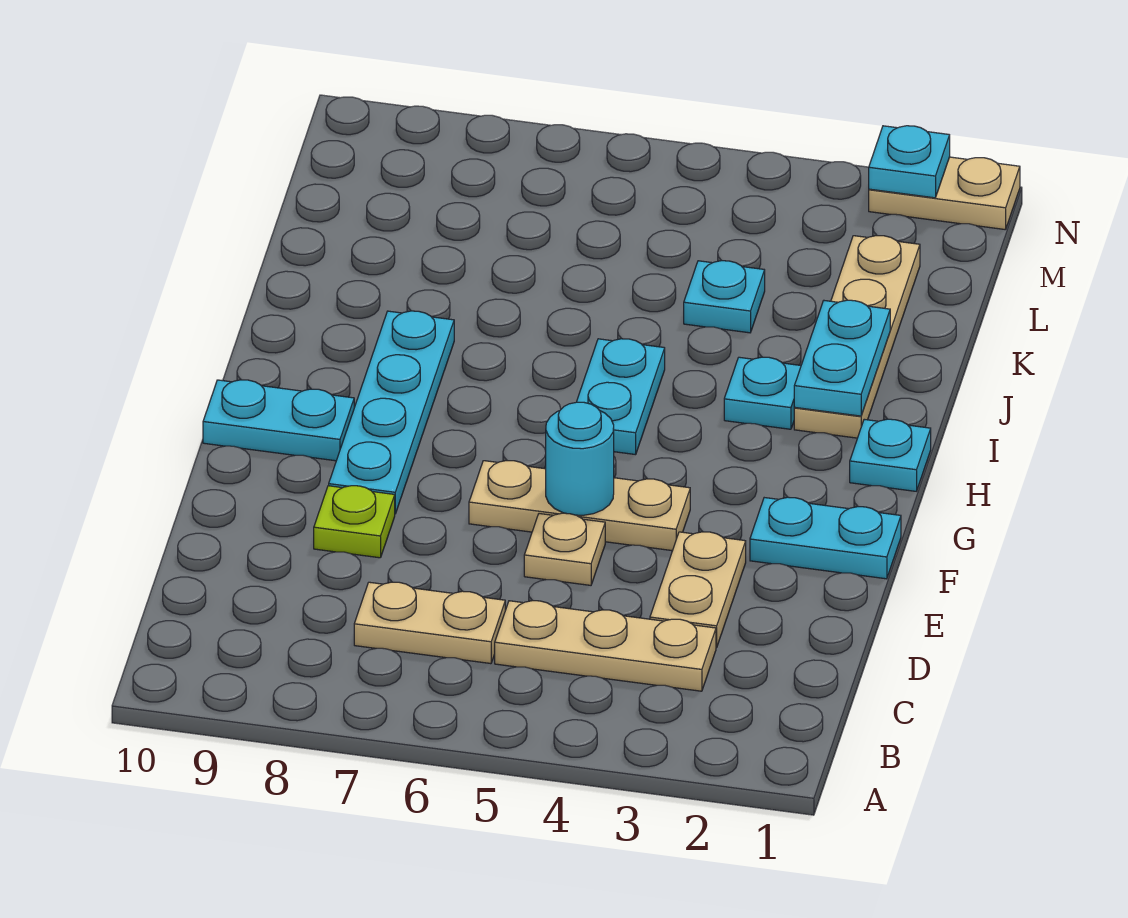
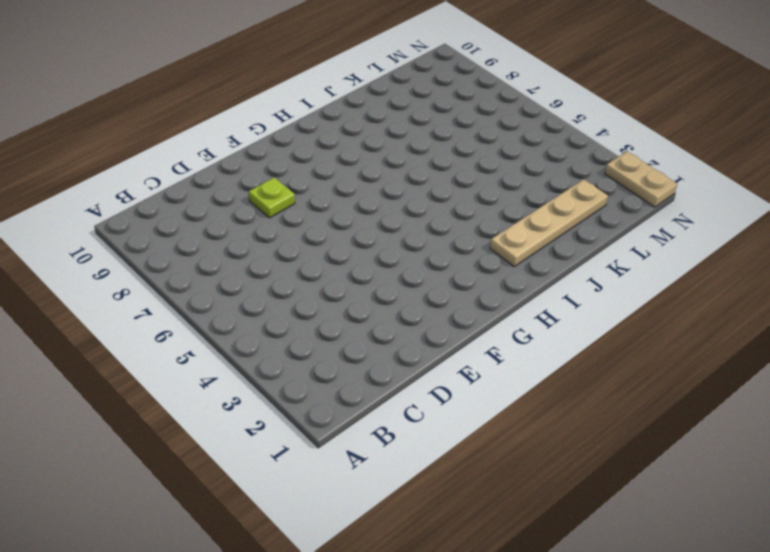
none -> tan plate C3:C5 level 1
none -> tan plate C6:C7 level 1
none -> tan plate D3:E3 level 1

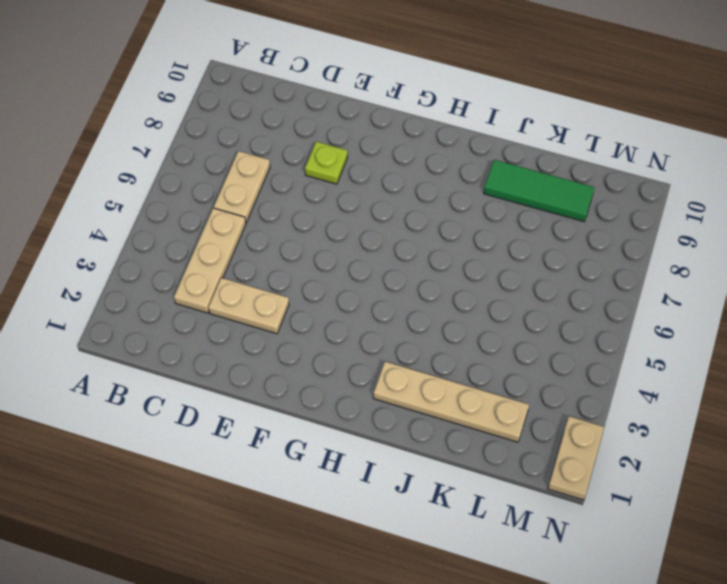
green tile J9:L9 level 1 -> none
none -> tan plate E5 level 1
none -> cyan plate F1:F2 level 1
none -> tan plate F4:F6 level 1

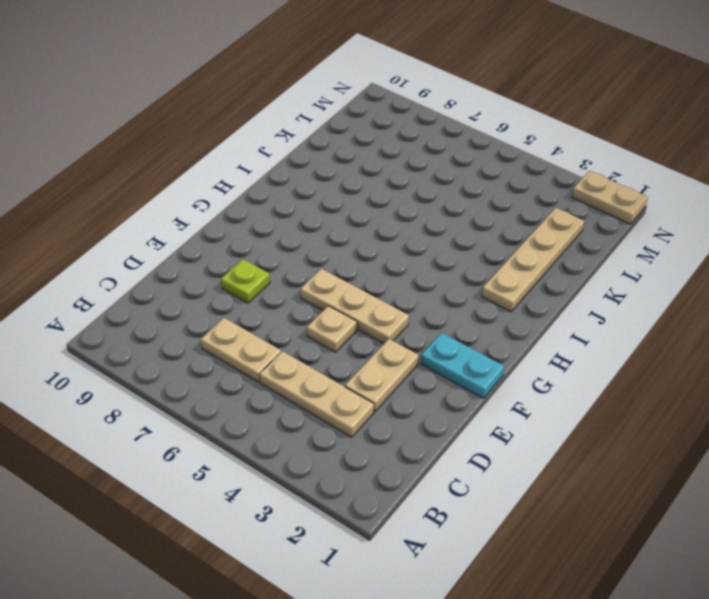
none -> cyan plate F8:I8 level 1
none -> cyan plate G9:G10 level 1
none -> cyan plate H1 level 1

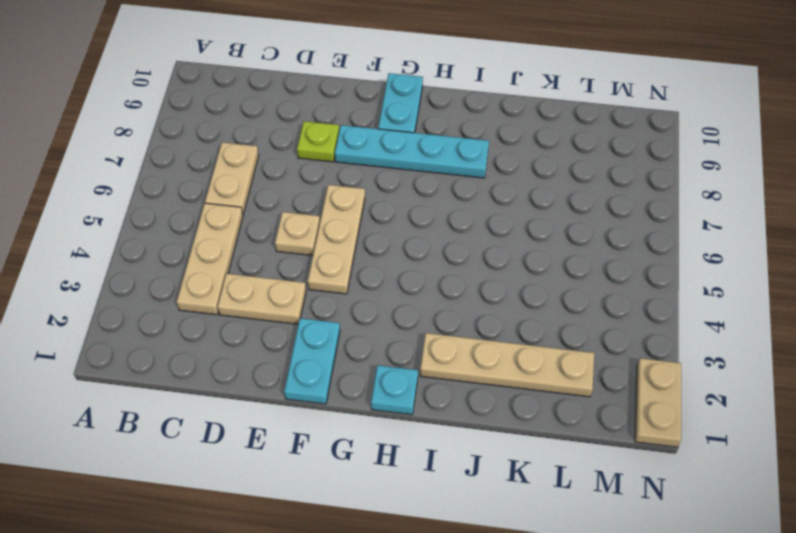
none -> cyan plate H5:I5 level 1
none -> cyan plate I3 level 1
none -> cyan plate K4 level 1

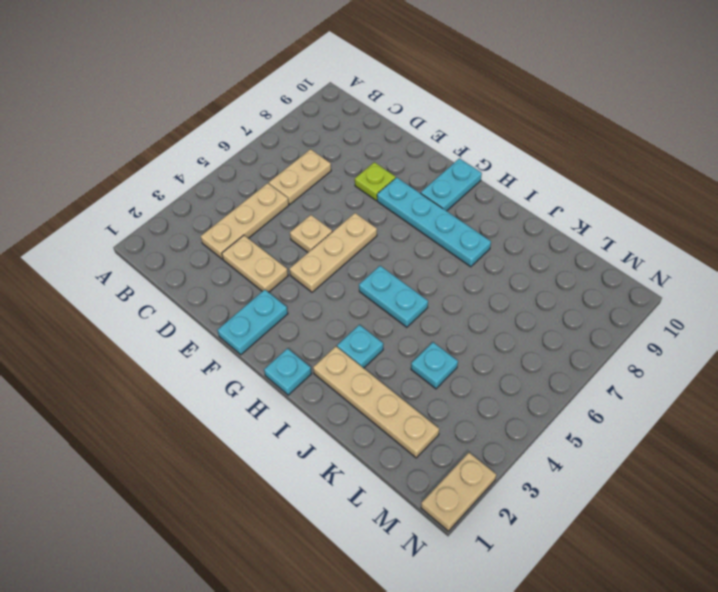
none -> cyan round brick F5 level 2
none -> cyan plate I2:J2 level 2
none -> cyan plate N2 level 2

